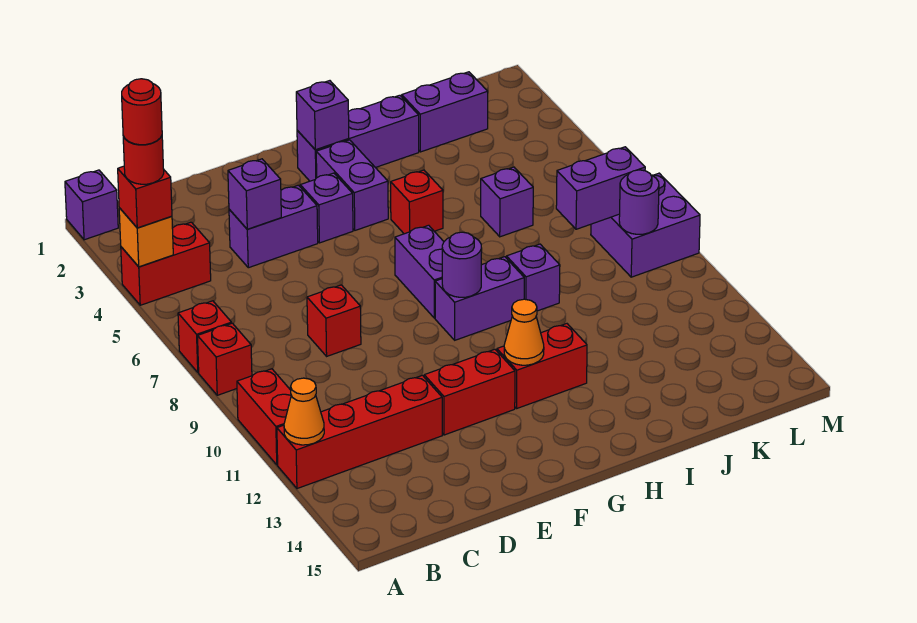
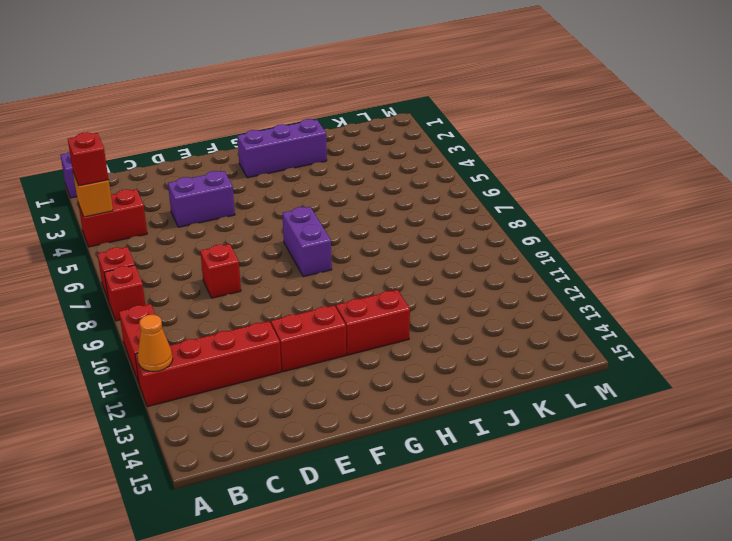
none -> purple brick F4 level 1
none -> purple brick G3:G4 level 1
none -> purple brick G9:H9 level 1
none -> red brick H5 level 1

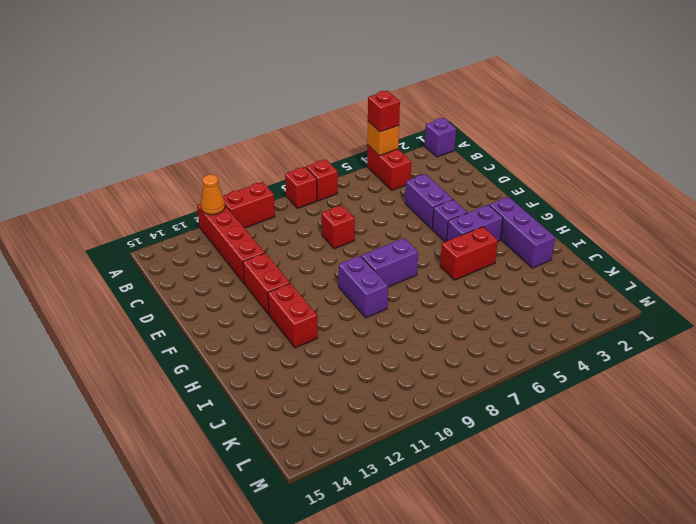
red brick H4:H5 level 1 -> red brick H5 level 1
none -> purple brick I9 level 1
none -> purple brick J2:K2 level 1
none -> purple brick J6 level 1
none -> purple brick L8:M9 level 1

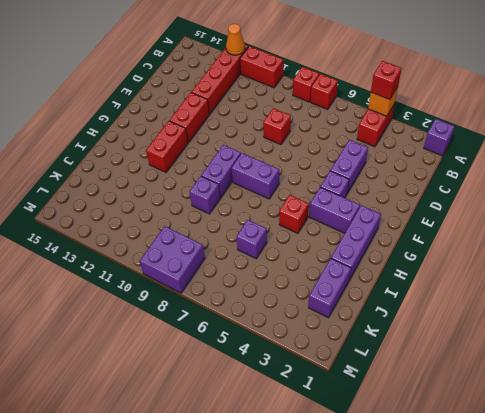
none -> purple brick D4 level 2
none -> purple brick G2 level 2
none -> purple round brick G9 level 2
none -> orange cone G12 level 2

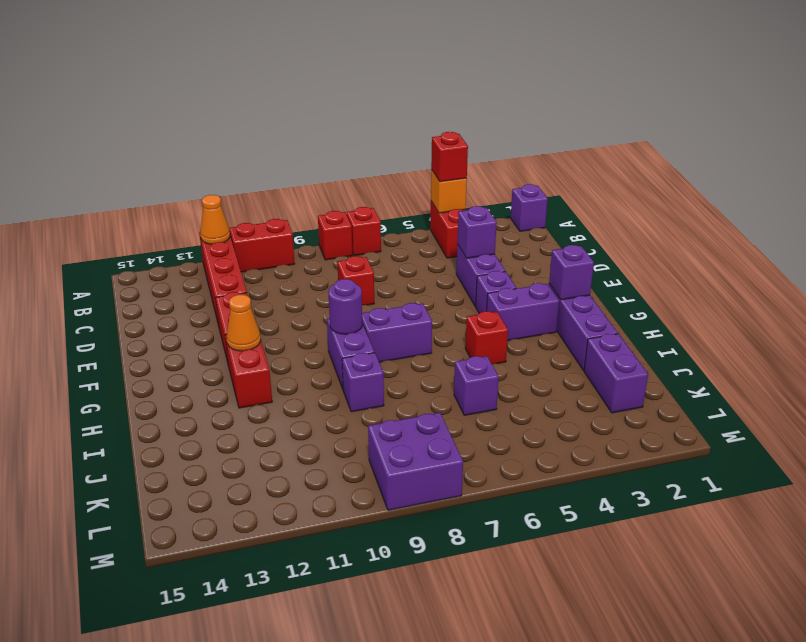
none -> purple brick K8:L8 level 2
none -> purple round brick L9 level 2
none -> red round brick A4 level 4
none -> red round brick A4 level 5

